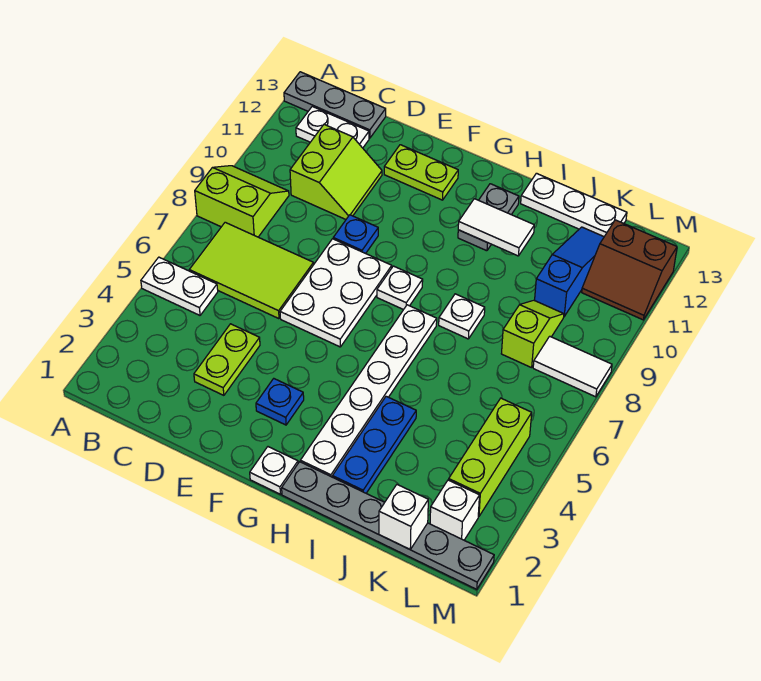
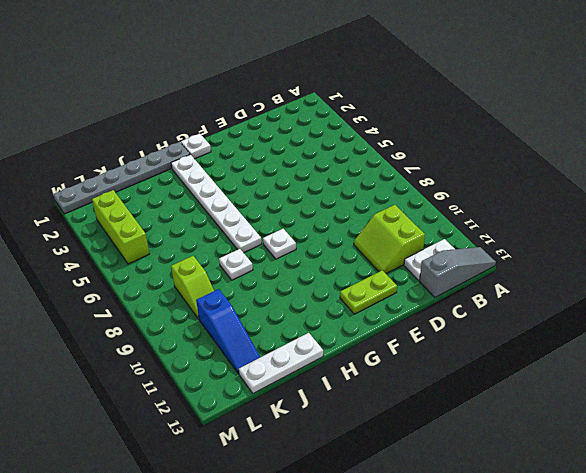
grey slope A13:C13 level 1 top C -> grey plate A13:C13 level 1
none -> white plate A5:B5 level 1
none -> lime slope A8:B9 level 1 top 8
none -> lime tile B6:D7 level 1

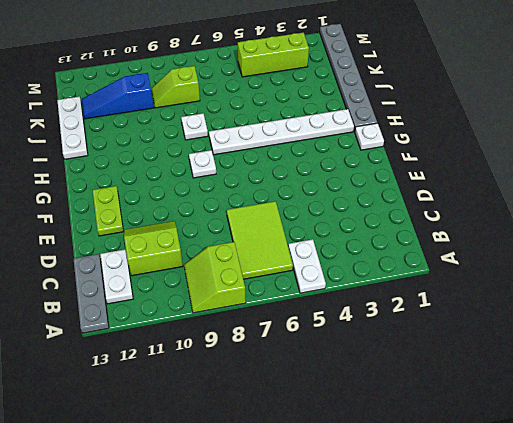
none -> lime plate D3:D4 level 1
none -> white plate E6:F8 level 1
none -> blue plate E9 level 1

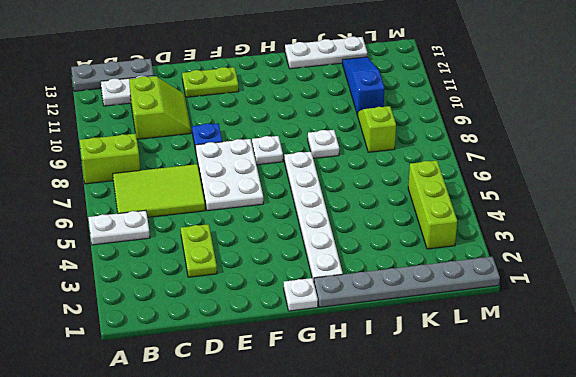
none -> blue plate F3 level 1
none -> grey plate H11:H12 level 1
none -> blue plate I2:I4 level 1

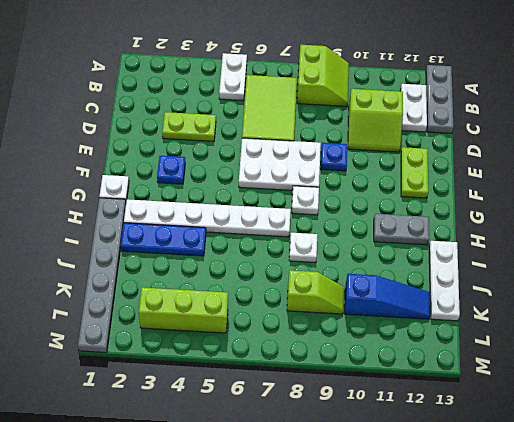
none -> white brick L2 level 1
none -> white tile L8:M8 level 1
none -> brown slope L11:M12 level 1 top 12

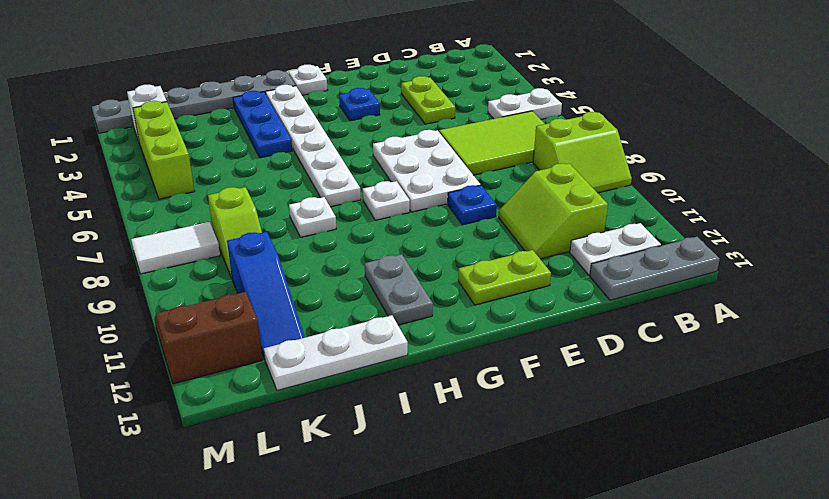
none -> white tile H11:I11 level 2
none -> white brick K1 level 2

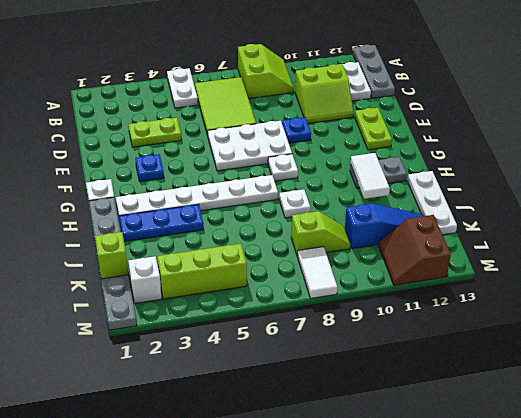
lime brick K1 level 2 -> white brick K1 level 2

